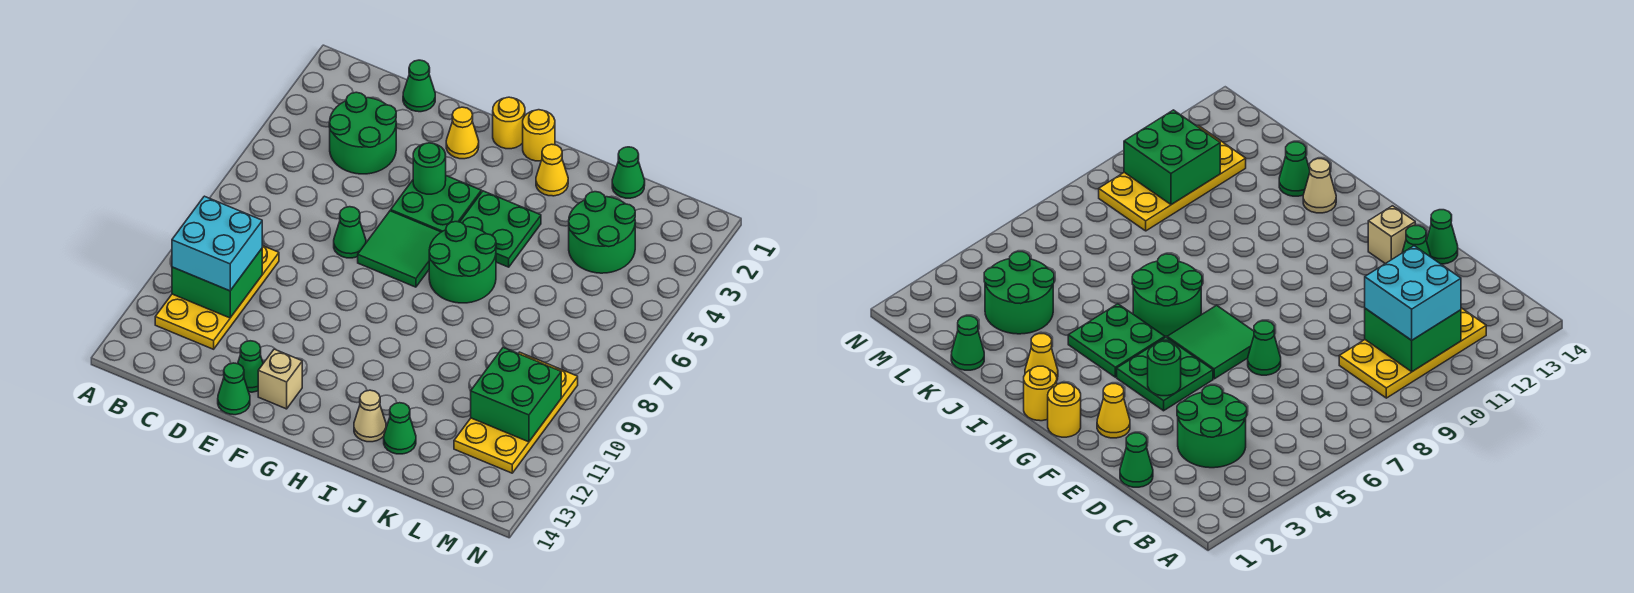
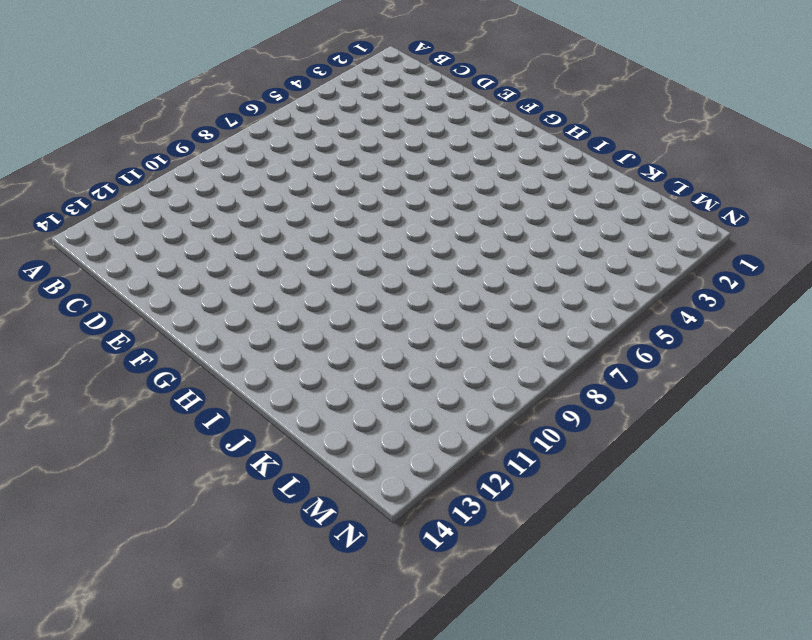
none -> yellow plate B9:C12 level 1
none -> green round brick C3:D4 level 1
none -> green cone D1 level 1

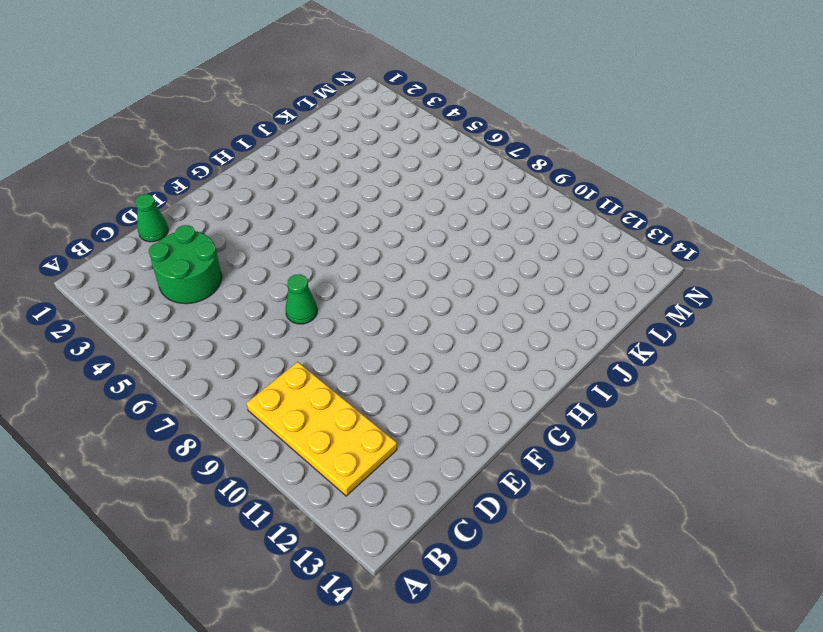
none -> green cone E13 level 1
none -> green cone E14 level 1
none -> yellow cone F2 level 1

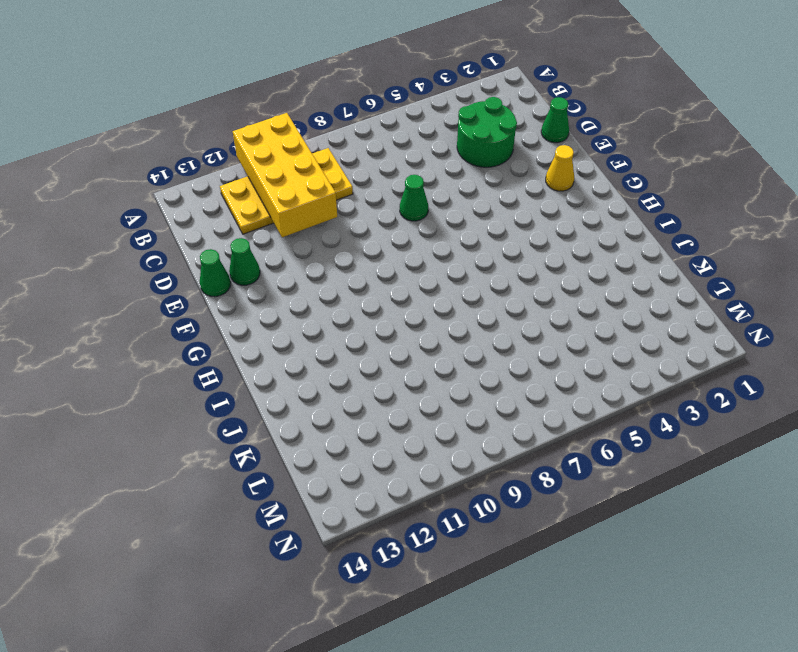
yellow brick A10:D11 level 2 -> green brick B10:C11 level 2
none -> green plate F4:G5 level 1
none -> green tile F6:G7 level 1
none -> tan brick F13 level 1

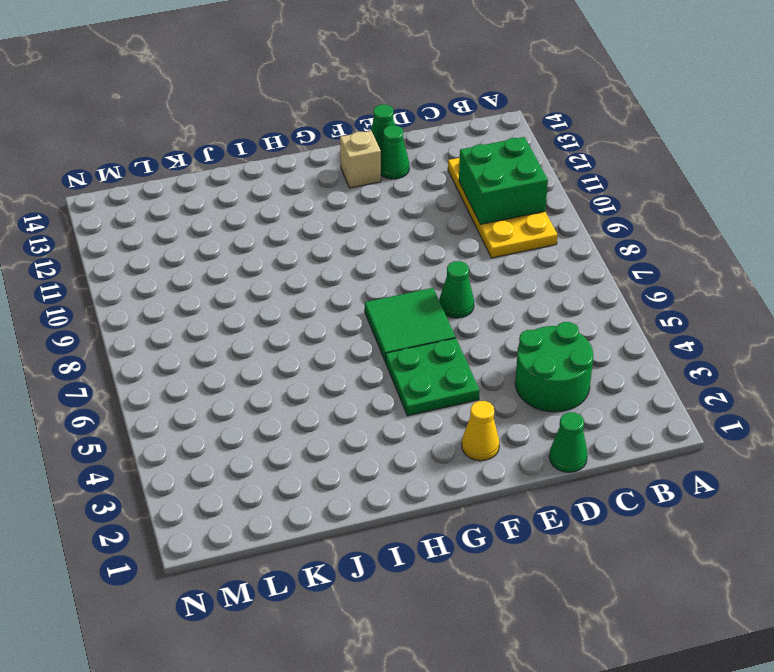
none -> yellow round brick G1 level 1
none -> yellow round brick H1 level 1
none -> green plate H4:I5 level 1

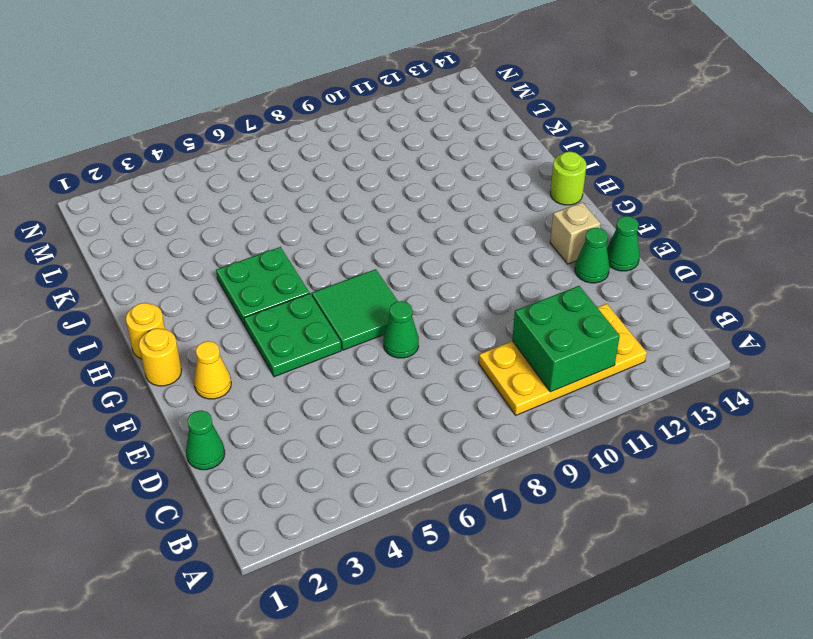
lime round brick H14 level 1 -> none
none -> green round brick C3:D4 level 1
none -> green round brick H6:I7 level 1
none -> yellow cone I2 level 1

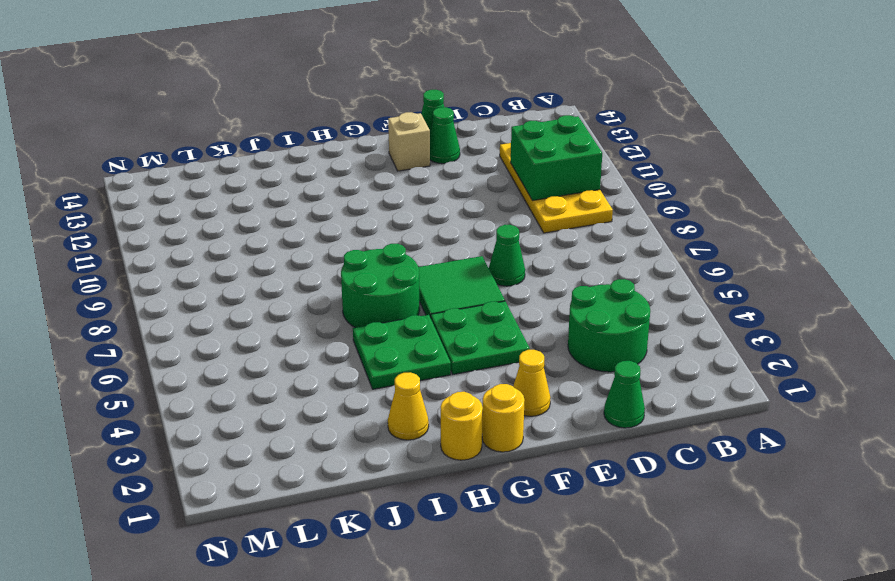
none -> tan cone I13 level 1
none -> green cone J13 level 1
none -> green cone K1 level 1

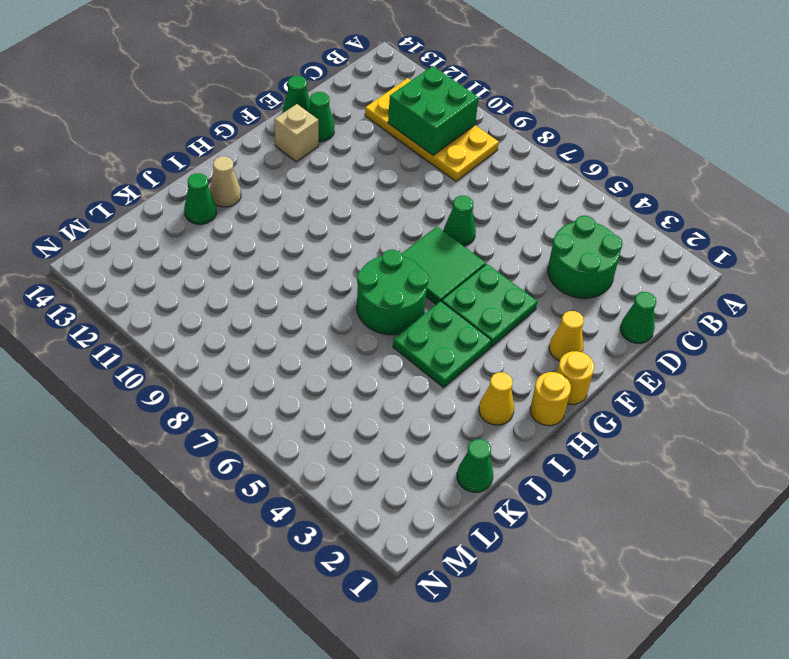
none -> green round brick K3:L4 level 1
none -> yellow plate L9:M12 level 1
none -> green round brick F4 level 2

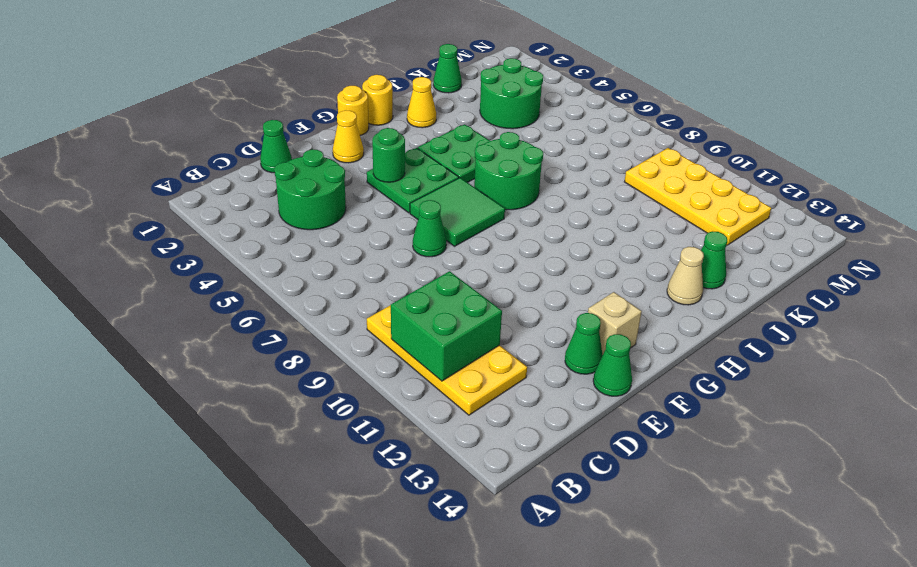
none -> green brick L10:M11 level 2
none -> cyan brick B10:C11 level 3

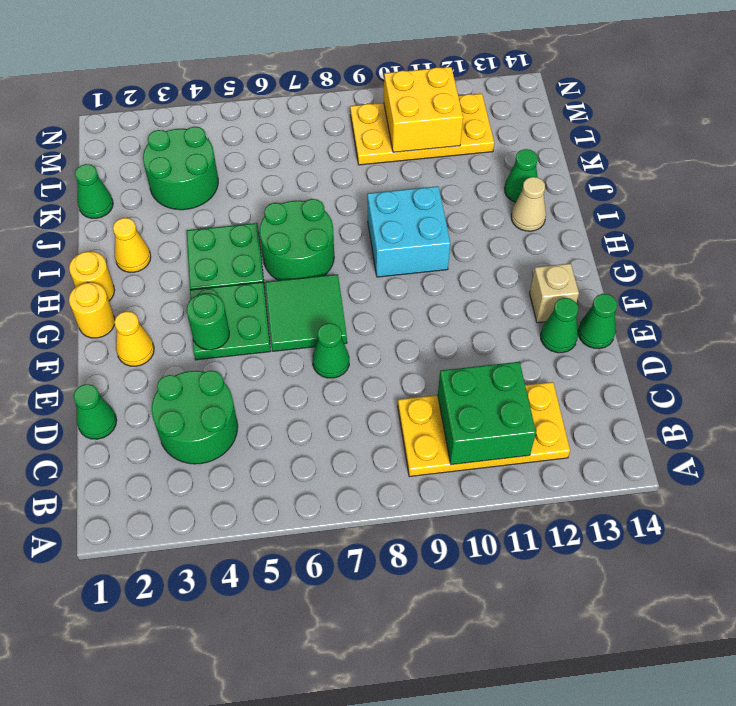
cyan brick H9:I10 level 1 -> cyan brick B10:C11 level 3
yellow brick L10:M11 level 2 -> green brick L10:M11 level 2

